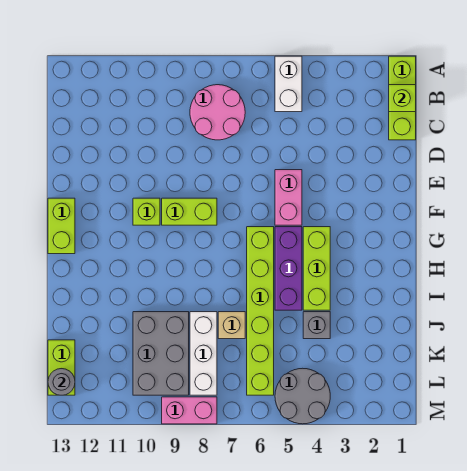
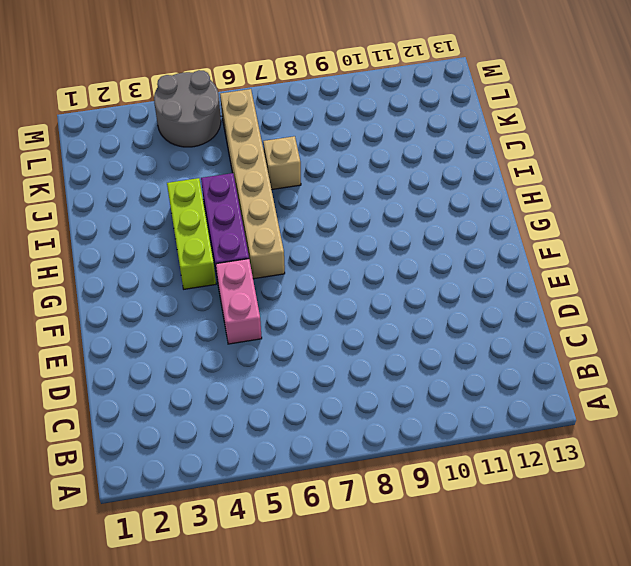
tan brick G6:L6 level 1 -> lime brick G6:L6 level 1
none -> lime brick A1:C1 level 1
none -> white brick A5:B5 level 1
none -> pink round brick B7:C8 level 1

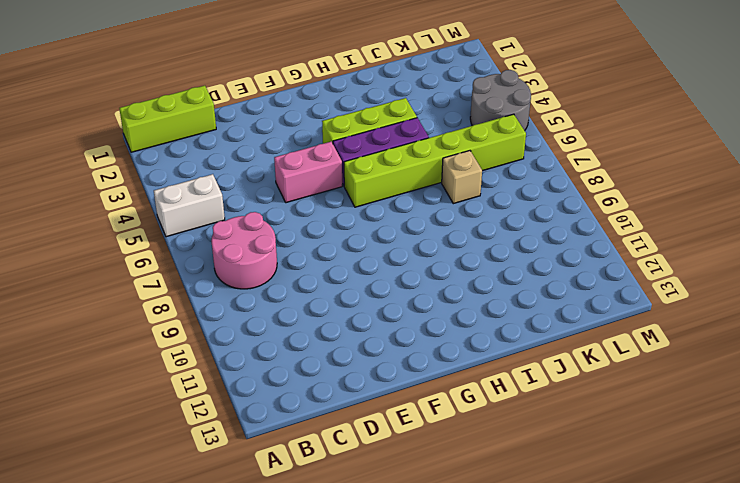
none -> lime brick F8:F9 level 1
none -> lime brick F10 level 1
none -> lime brick F13:G13 level 1

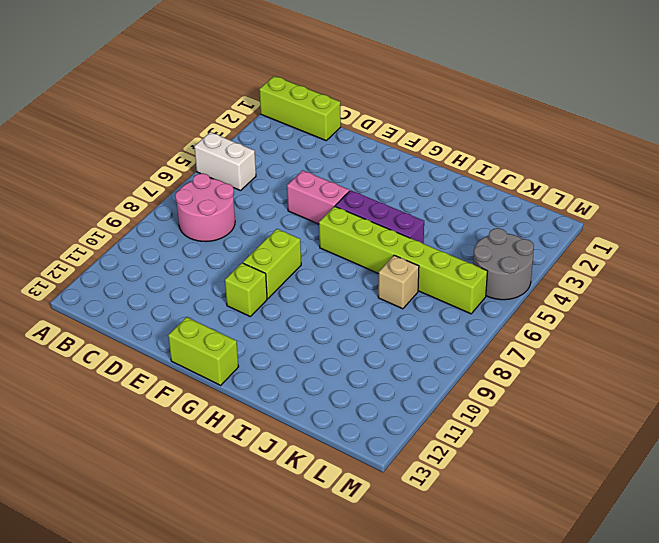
none -> lime brick G4:I4 level 1
none -> grey brick J4 level 1
none -> white brick J8:L8 level 1

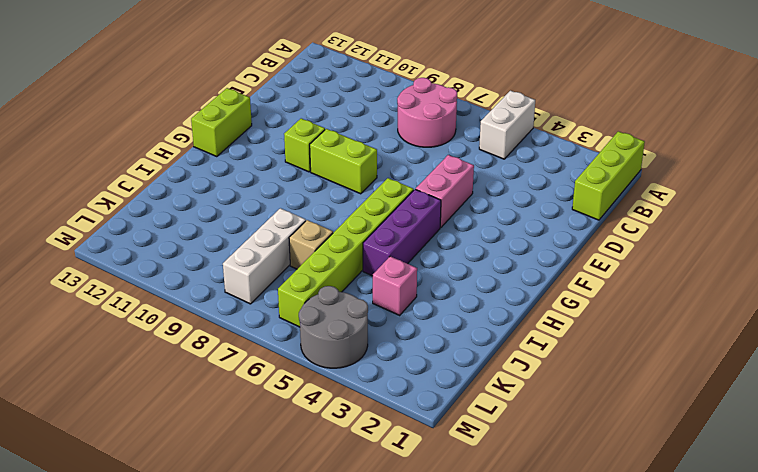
pink brick J4 level 1 -> grey brick J4 level 1
none -> lime brick G4:I4 level 1
none -> grey brick J9:L10 level 1
none -> lime brick K13:L13 level 1

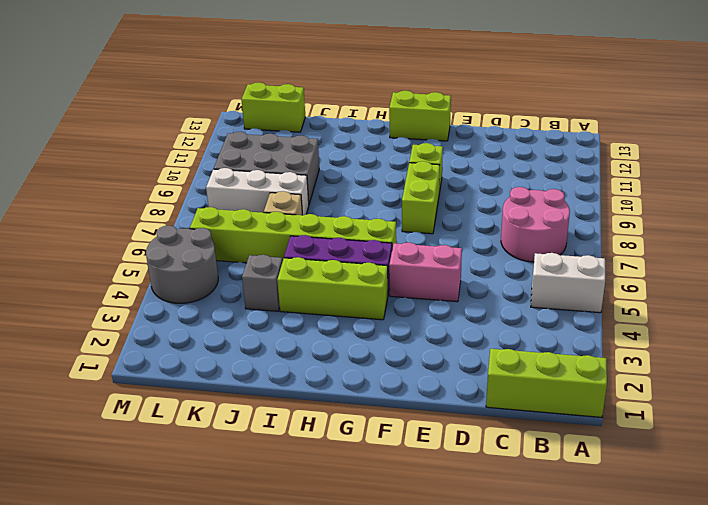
none -> pink brick M8:M9 level 1
none -> lime brick B1 level 2
none -> grey round brick L13 level 2

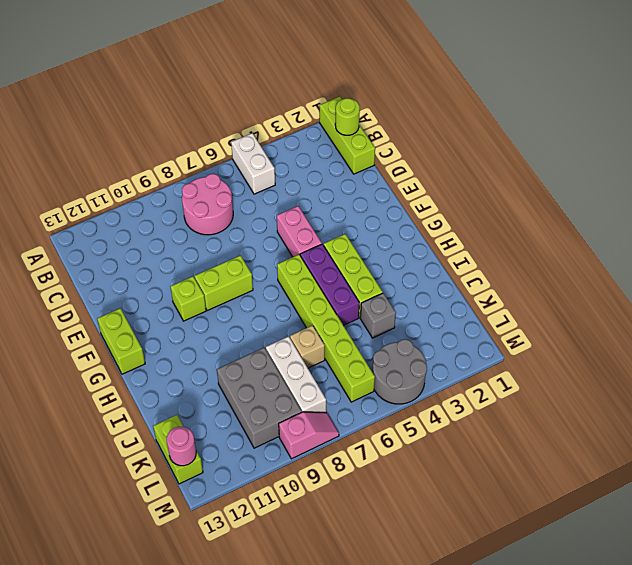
lime round brick B1 level 2 -> lime brick B1 level 2
pink round brick L13 level 2 -> grey round brick L13 level 2
pink slope M8:M9 level 1 top 9 -> pink brick M8:M9 level 1

